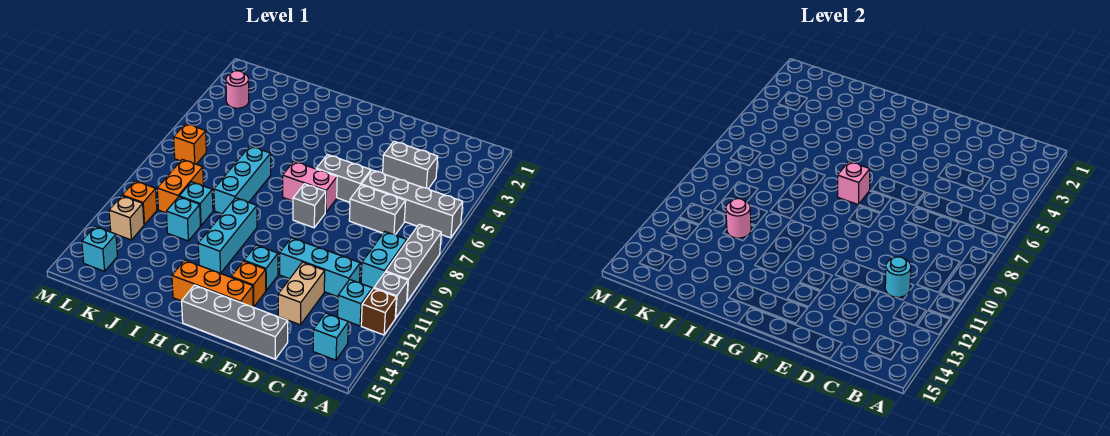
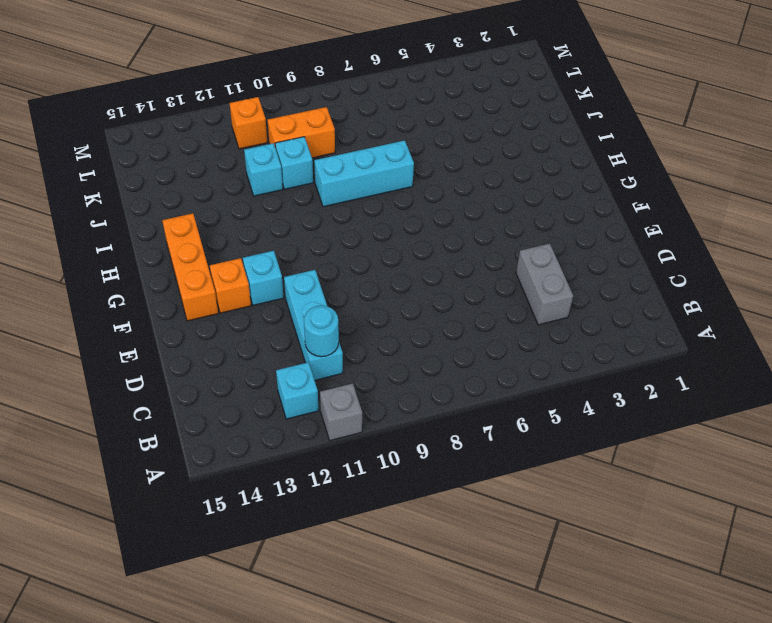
none -> grey brick A6:D6 level 1
none -> grey brick A8:A10 level 1
none -> brown brick A12 level 1
none -> cyan brick B9:B10 level 1

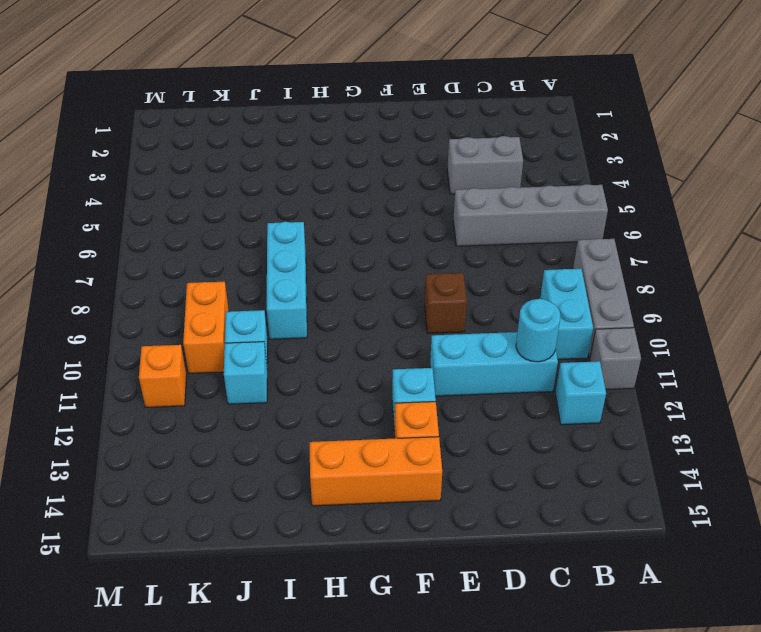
brown brick E9 level 1 -> brown brick A12 level 1
none -> cyan brick B14 level 1
none -> grey brick C7:D7 level 1
none -> tan brick D12:D13 level 1
none -> grey brick D15:G15 level 1

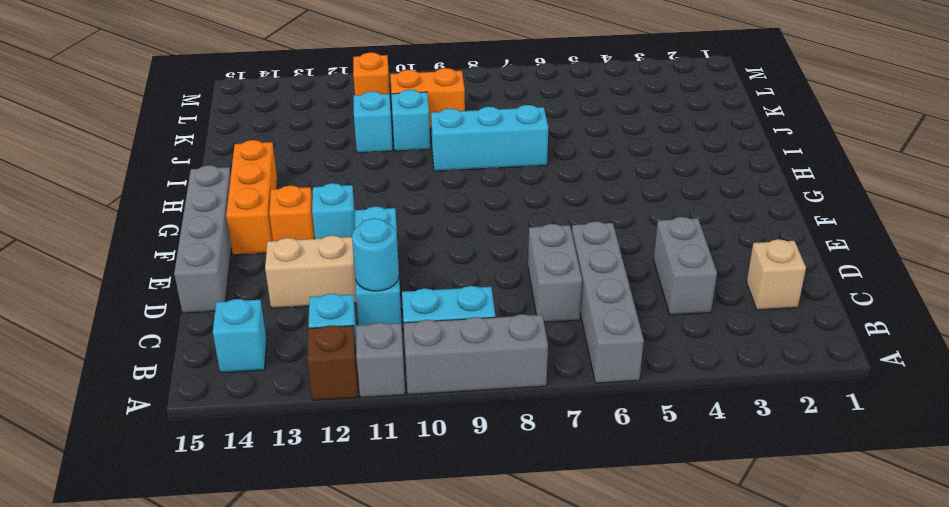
tan brick C2 level 1 -> tan brick L12 level 1
none -> grey brick E6:F6 level 1
none -> pink brick F7:G7 level 1
none -> grey brick F8 level 1
none -> cyan brick H10:H12 level 1

